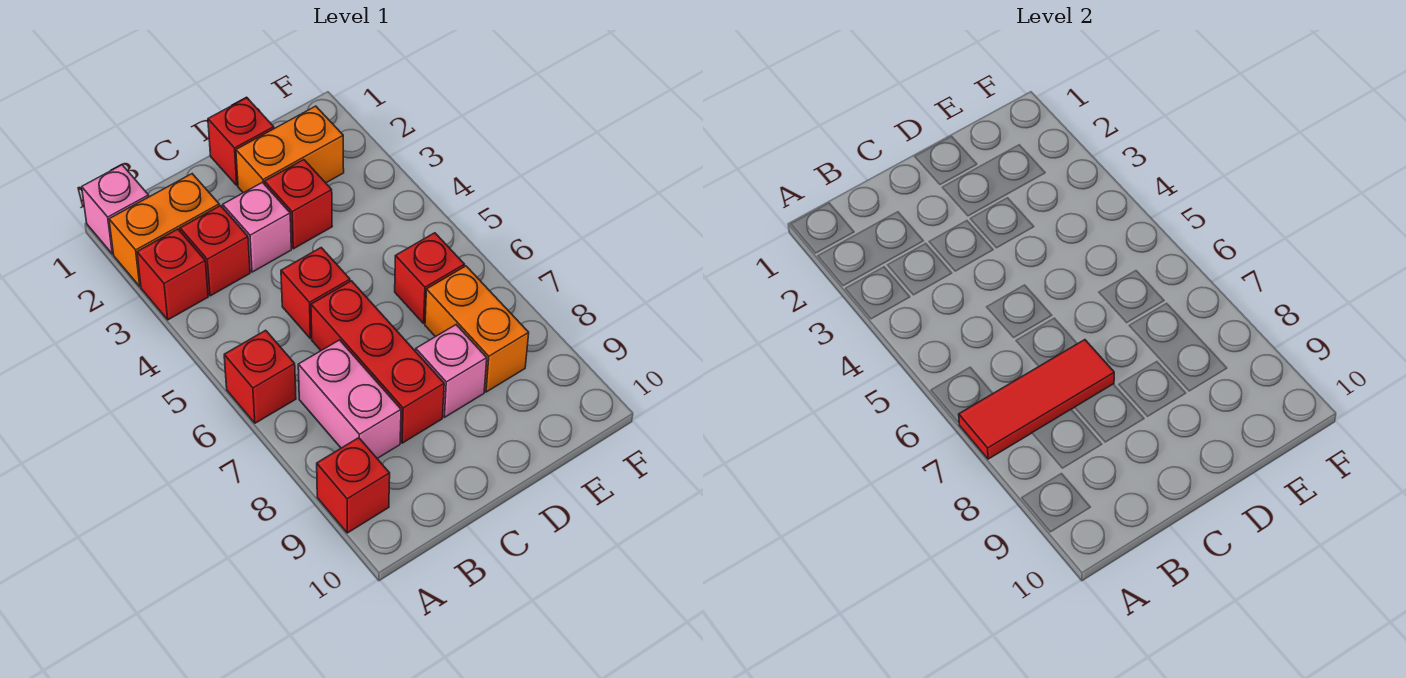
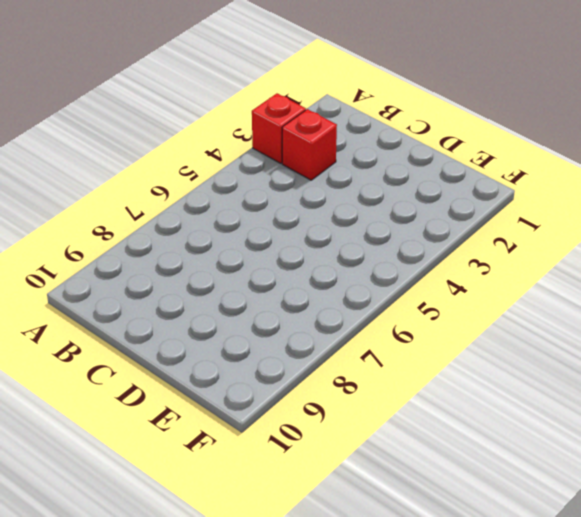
none -> pink brick A1 level 1
none -> orange brick A2:B2 level 1
none -> red brick A6 level 1

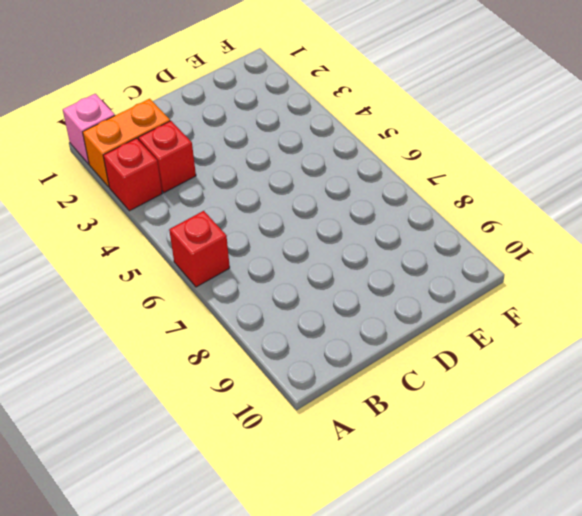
none -> red brick A9 level 1
none -> pink brick B7:B8 level 1
none -> pink brick C3 level 1

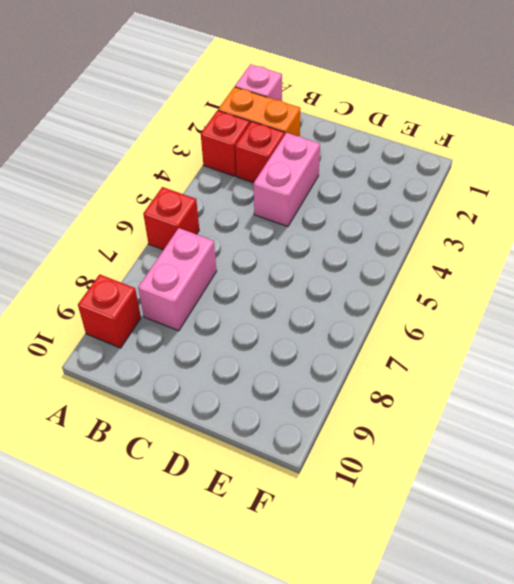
pink brick C3:C4 level 1 -> pink brick C3 level 1
none -> red brick C5 level 1
none -> red brick C6:C8 level 1
none -> red brick D1 level 1

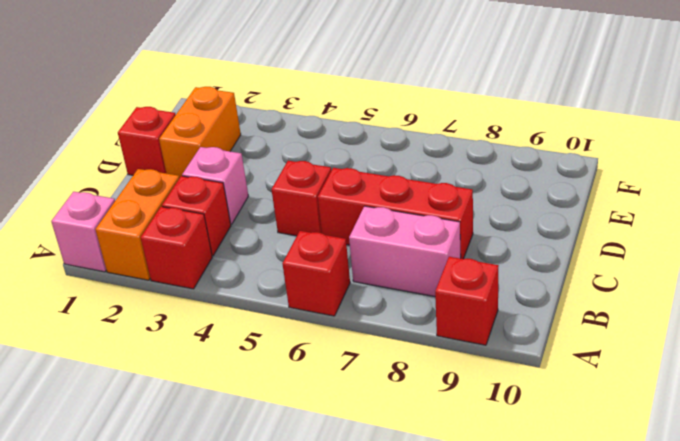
none -> red brick D3 level 1
none -> pink brick D8 level 1
none -> red brick E6 level 1

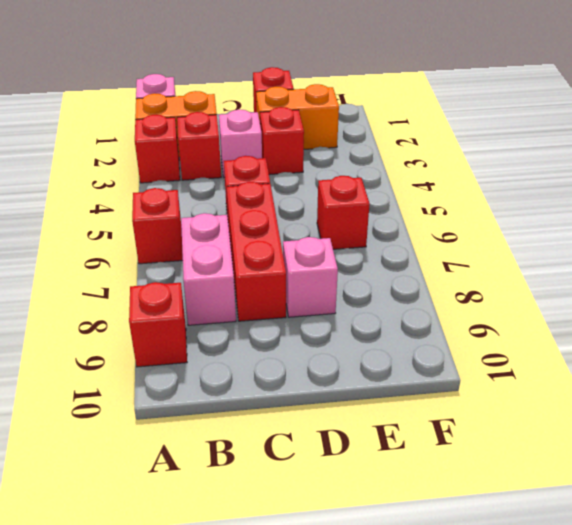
none -> orange brick E7:E8 level 1
none -> red tile A7:C7 level 2

